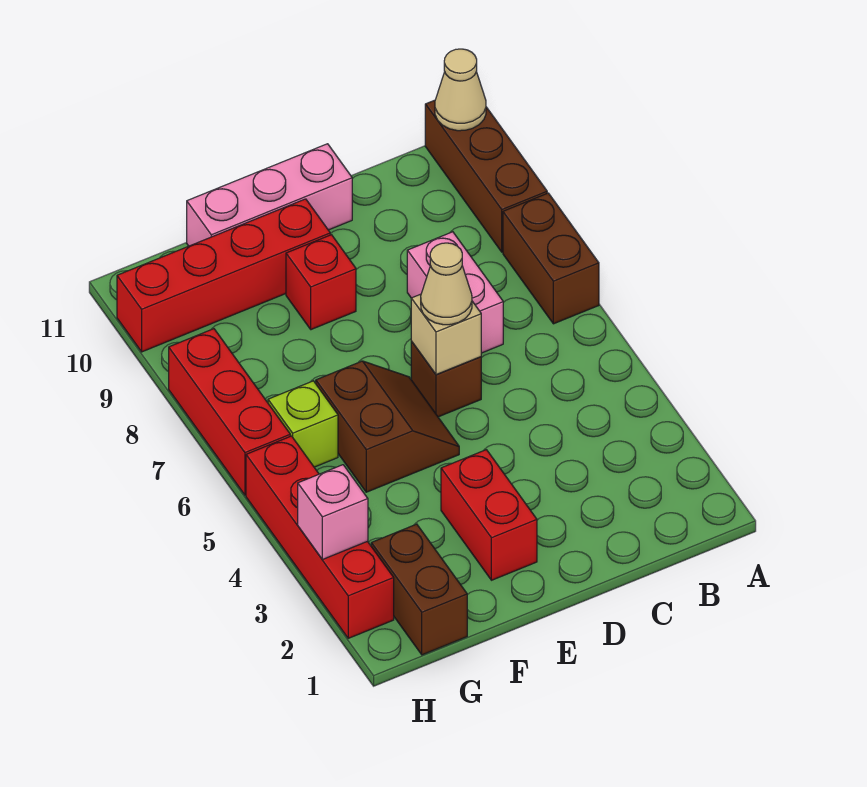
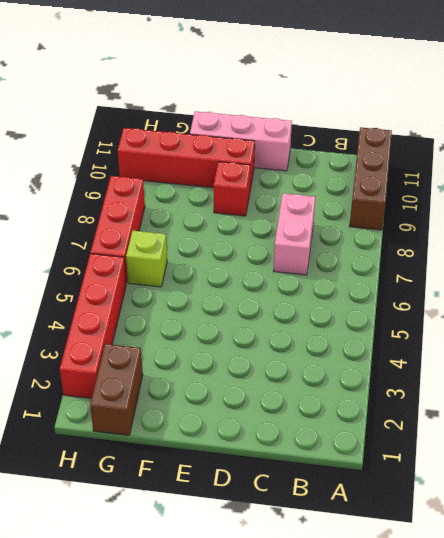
none -> brown brick A7:A8 level 1
none -> brown brick D6 level 1
none -> red brick E2:E3 level 1

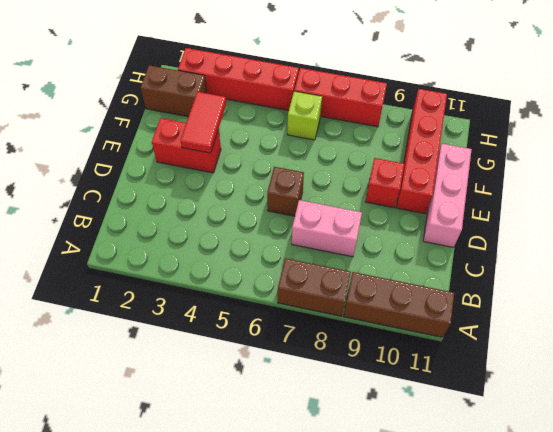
red tile E3:F3 level 2 -> none
none -> brown slope E5:F6 level 1 top F
none -> tan cone A11 level 2
none -> tan brick D6 level 2

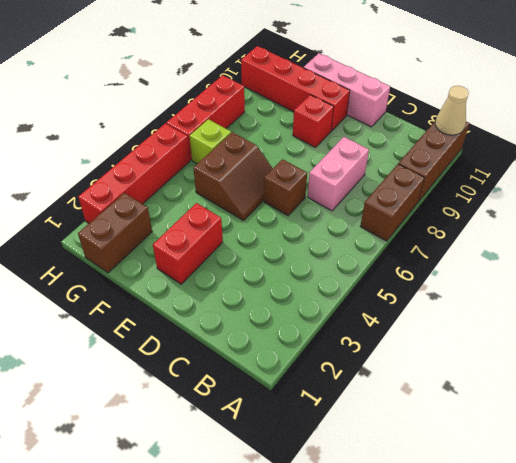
none -> tan brick D6 level 2
none -> pink brick H3 level 2
none -> tan cone D6 level 3

